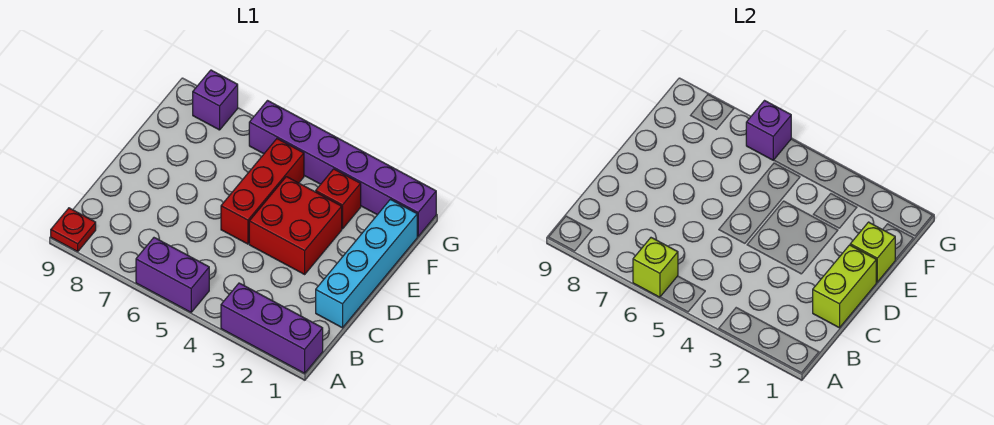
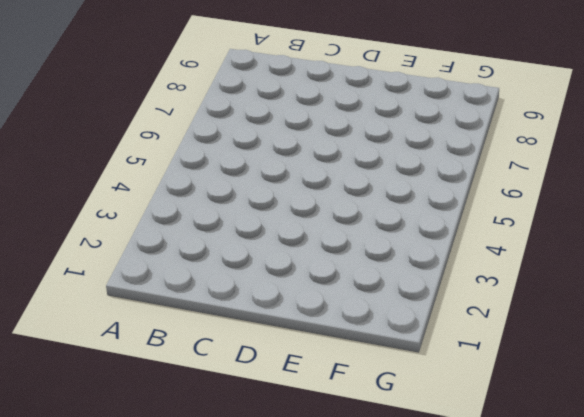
none -> purple brick A1:A3 level 1
none -> purple brick A5:A6 level 1
none -> red plate A9 level 1

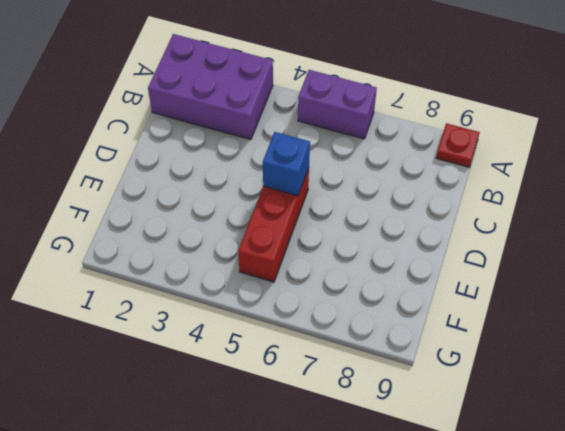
purple brick A1:B3 level 1 -> purple brick A1:A3 level 1
blue brick D5 level 2 -> none
none -> cyan brick C1:F1 level 1
none -> red brick D3:E4 level 1
none -> red brick F3 level 1

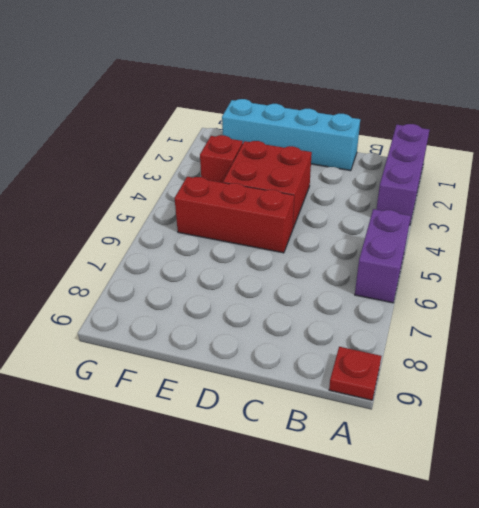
none -> purple brick G1:G6 level 1
none -> purple brick G8 level 1
none -> lime brick A6 level 2

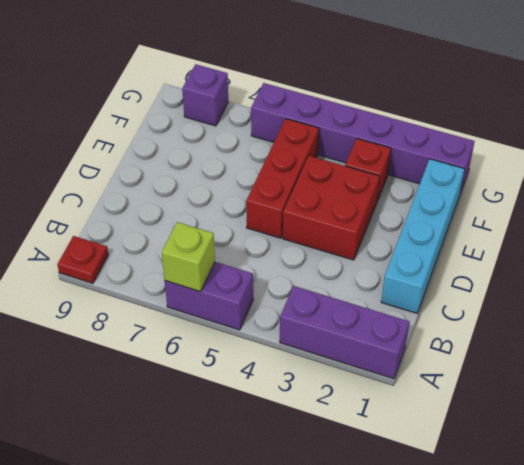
none -> lime brick C1:D1 level 2
none -> lime brick E1 level 2
none -> purple brick G6 level 2

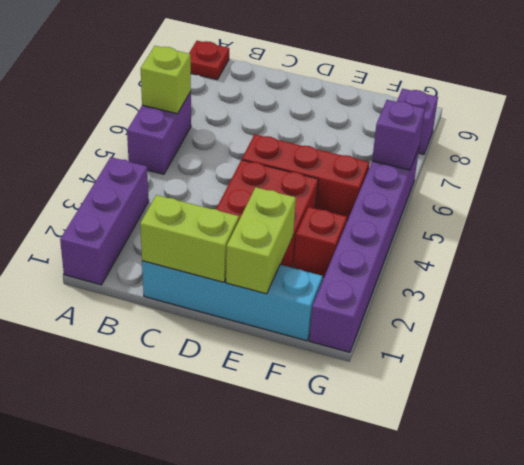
lime brick E1:E2 level 2 -> lime brick E1 level 2

